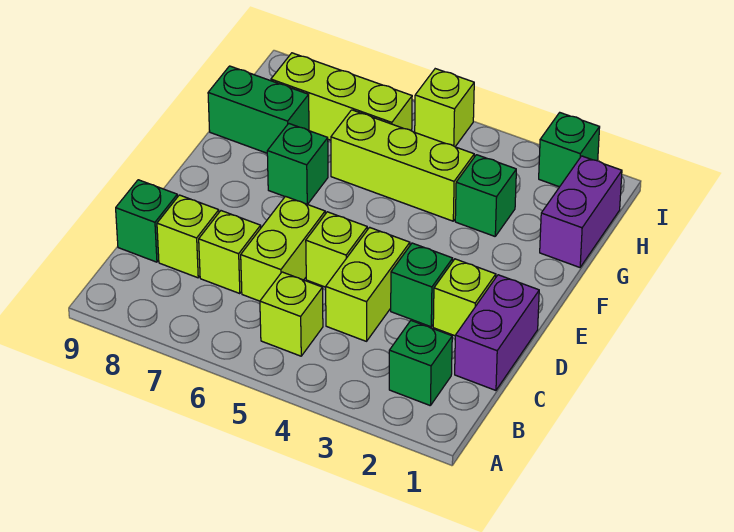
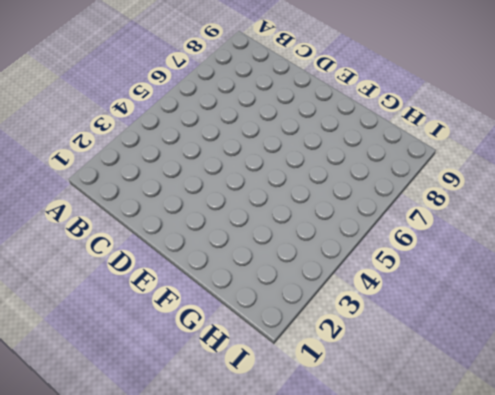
none -> green brick B2 level 1
none -> lime brick B5 level 1
none -> purple brick C1:D1 level 1

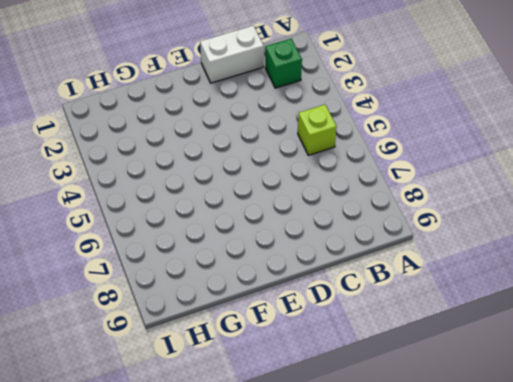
white brick C1:D1 level 1 -> purple brick C1:D1 level 1
none -> lime brick C4:D4 level 1
none -> lime brick C6:D6 level 1
none -> lime brick C7 level 1

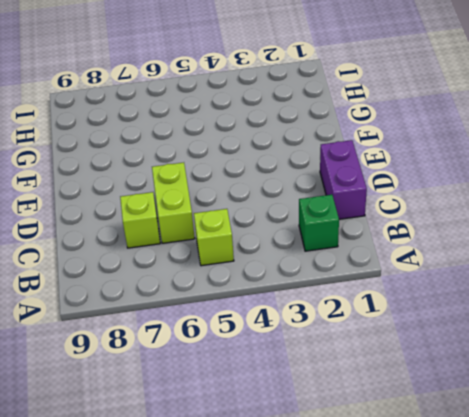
none -> lime brick C4:D4 level 1
none -> lime brick C8 level 1
none -> green brick C9 level 1

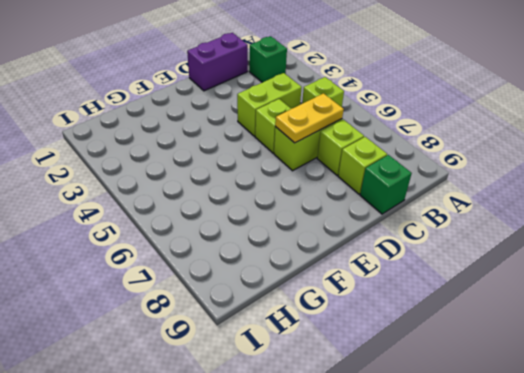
yellow plate C6:D6 level 2 -> none
none -> lime brick D2 level 1
none -> green brick D3 level 1
none -> green brick F7 level 1

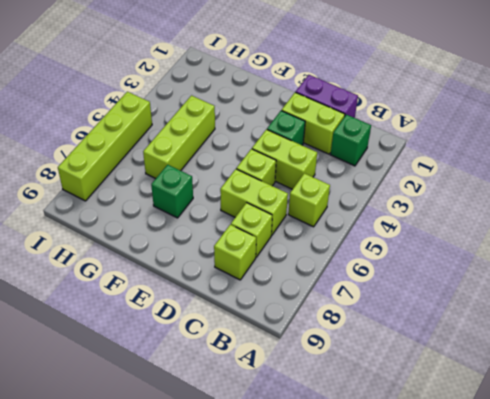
lime brick C2:D2 level 1 -> lime brick D2 level 1
lime brick I5:I8 level 1 -> lime brick I5 level 1
none -> green brick C9 level 1
none -> purple brick G1:H1 level 1
none -> green brick G3 level 1

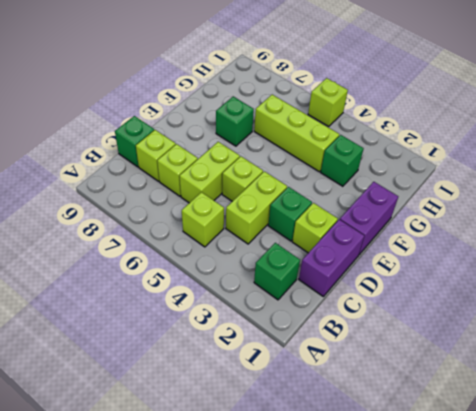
purple brick E1:F1 level 1 -> purple brick G1:H1 level 1
none -> green brick G8:G9 level 1
none -> lime brick H6:H8 level 1
none -> green brick I2 level 1

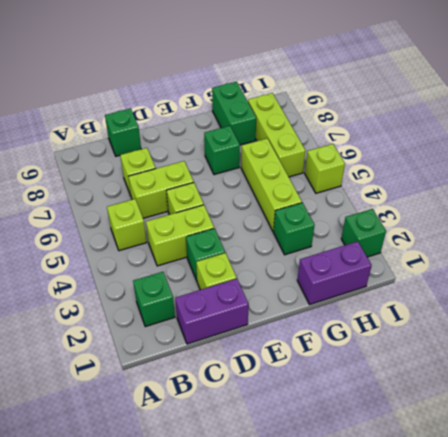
none -> lime brick C8 level 1

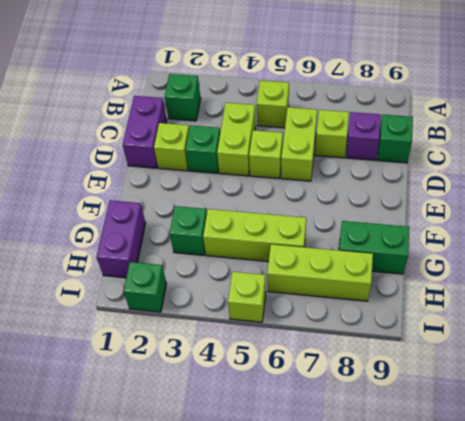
purple brick C8 level 1 -> lime brick C8 level 1
none -> green brick F7 level 1

